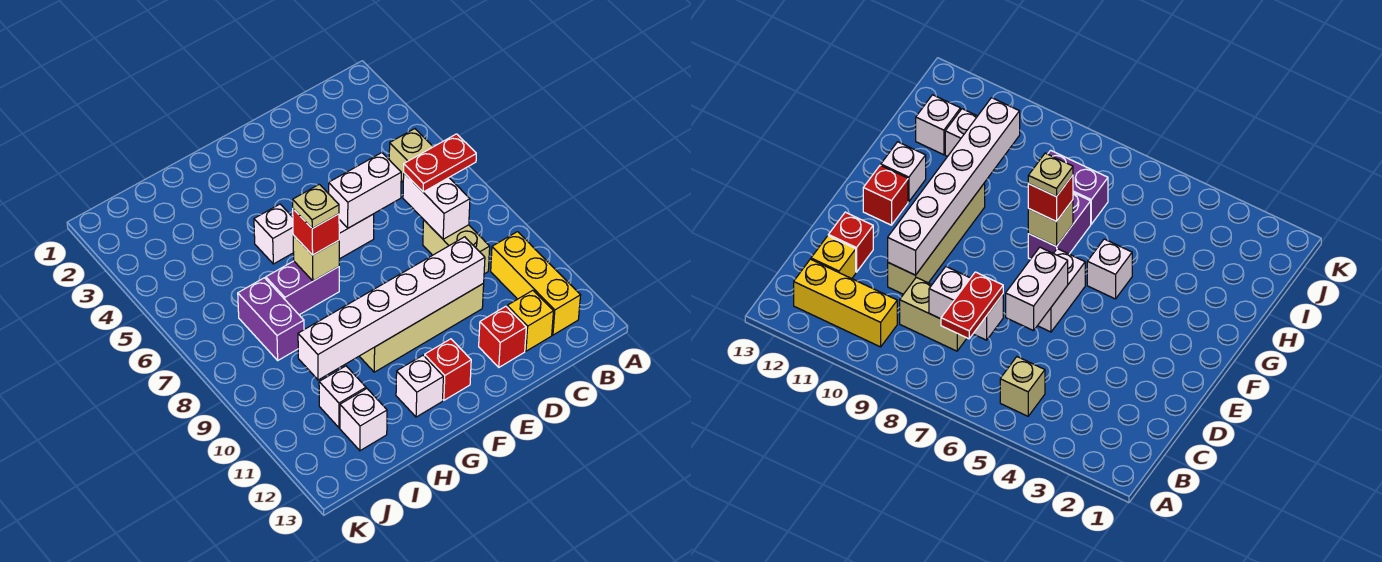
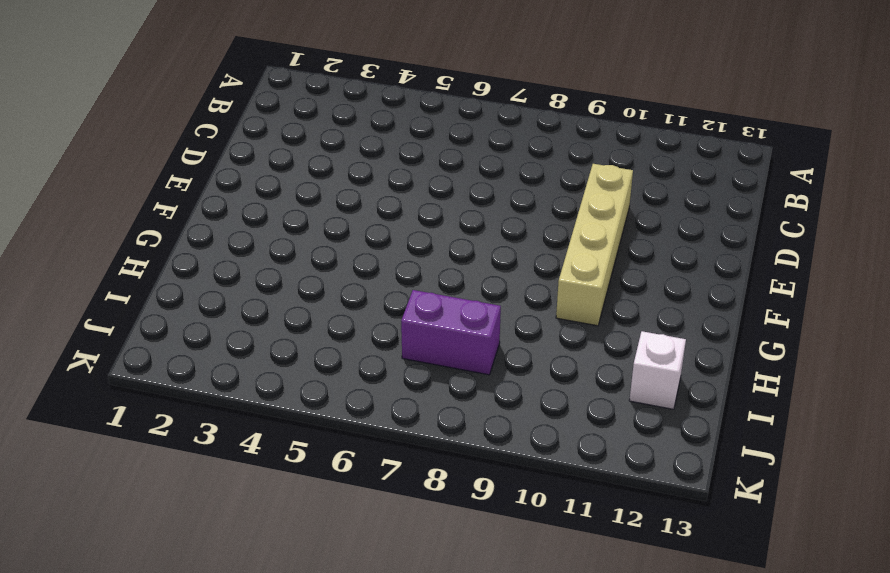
none -> tan brick B5 level 1
none -> yellow brick B10:B12 level 1
none -> tan brick C8:C9 level 1

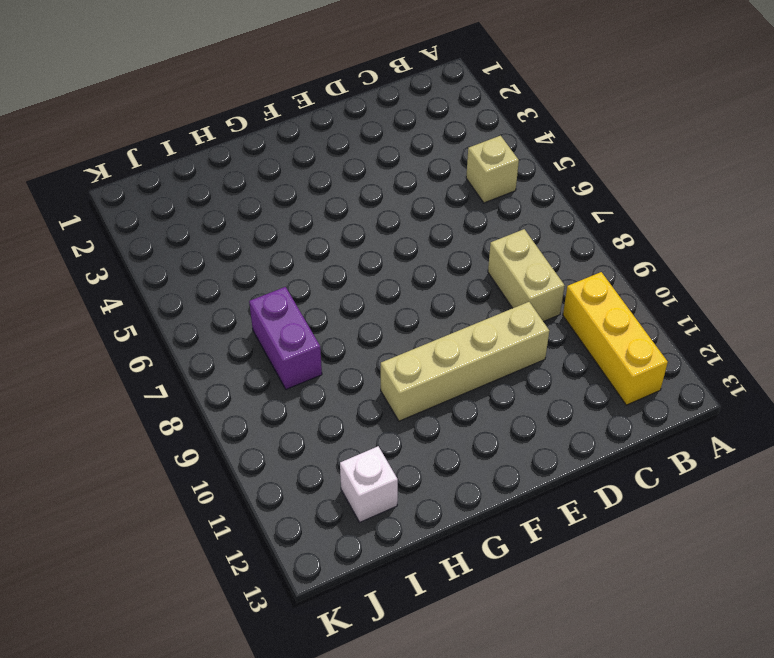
none -> yellow brick C12 level 1
none -> red brick D12 level 1
none -> white brick E6:F6 level 1

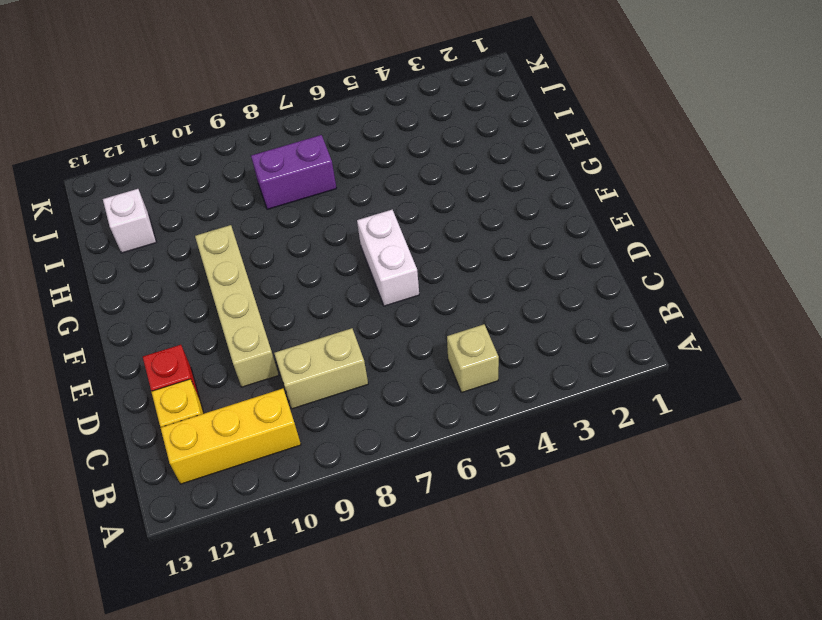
none -> red brick F12 level 1
none -> white brick G5 level 1
none -> purple brick G7:H7 level 1

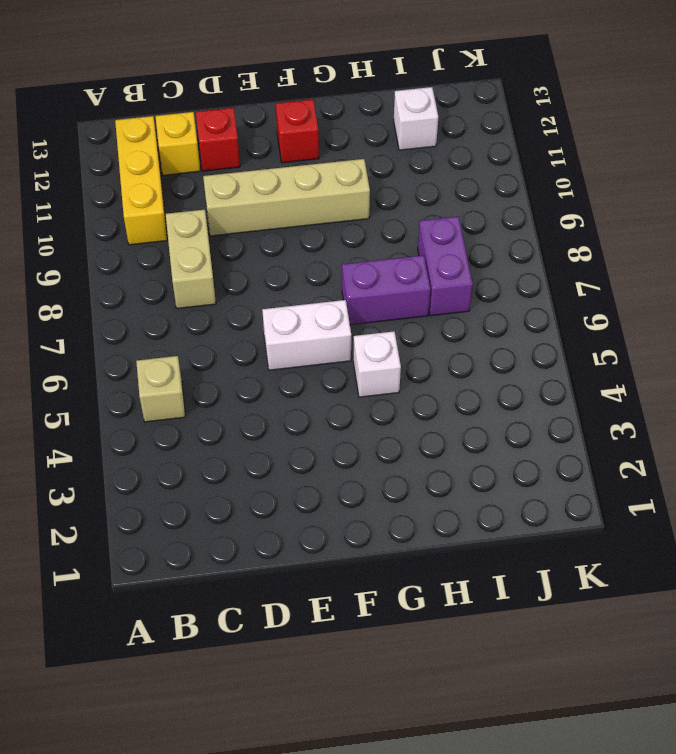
none -> white brick G12 level 1
none -> white brick I11 level 1
none -> white brick C7:C8 level 2

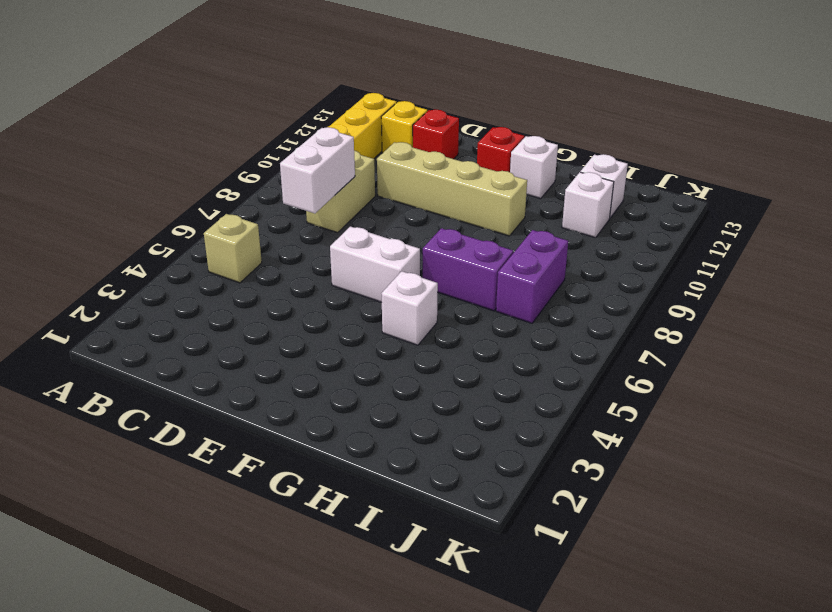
none -> white brick D6:E6 level 2
none -> white brick D10:I10 level 2
none -> tan brick G7 level 2

